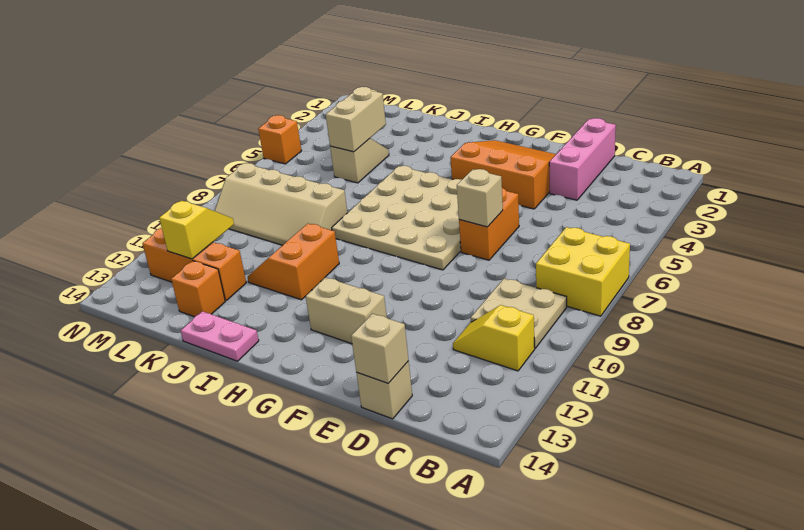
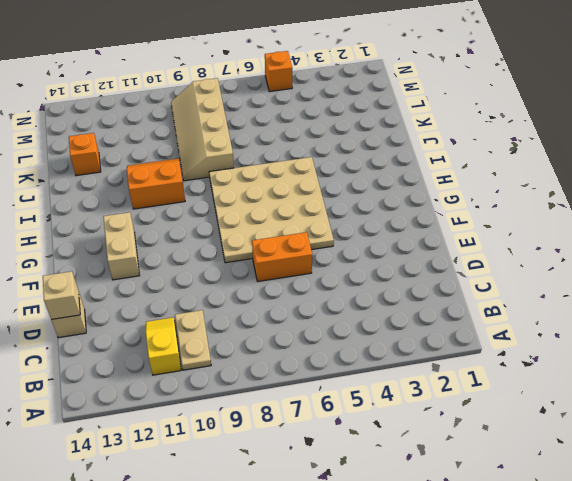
tan plate B10:C10 level 1 -> tan plate B9:C10 level 1
none -> yellow brick A7:B8 level 1
none -> pink brick D1:D3 level 1
none -> orange slope E2:G4 level 1 top 4

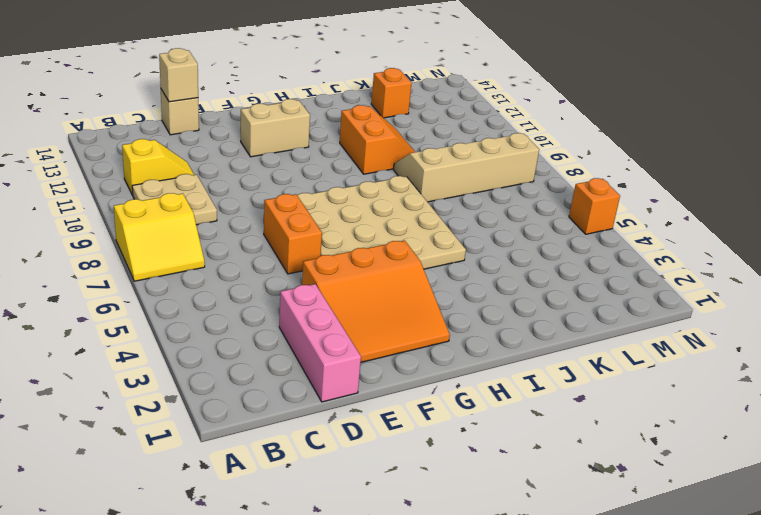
yellow slope A7:B8 level 1 top 8 -> yellow brick A7:B8 level 1
none -> pink plate I14:J14 level 1
none -> tan slope K4:K5 level 1 top 5
none -> orange brick K12:M12 level 1

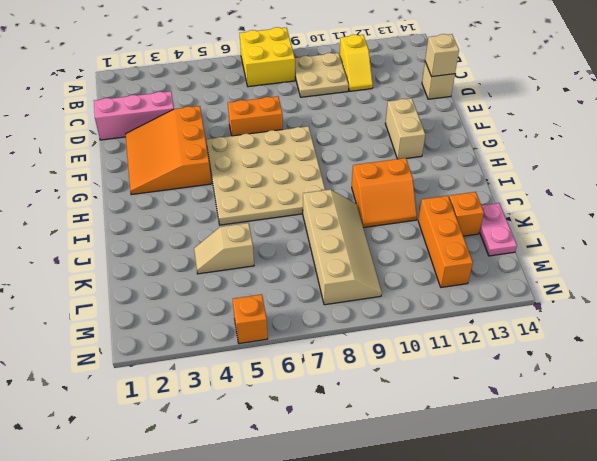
pink plate K14:L14 level 1 -> pink plate I14:J14 level 1
none -> tan brick E7 level 2
none -> tan brick K4:K5 level 2
none -> yellow slope L11:L12 level 2 top 12

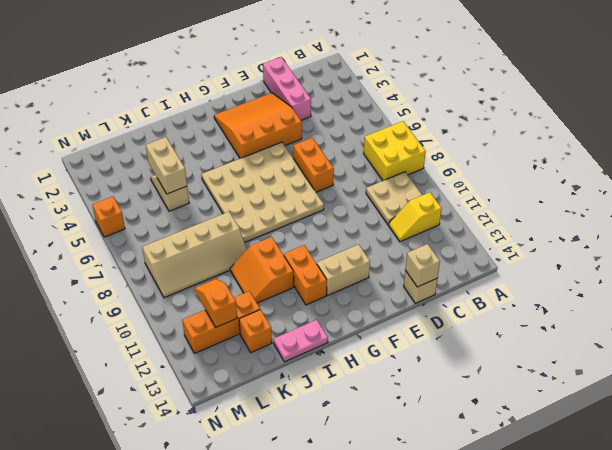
orange brick H11:H12 level 1 -> none
orange slope L11:L12 level 2 top 12 -> yellow slope L11:L12 level 2 top 12
none -> tan brick E7 level 2

